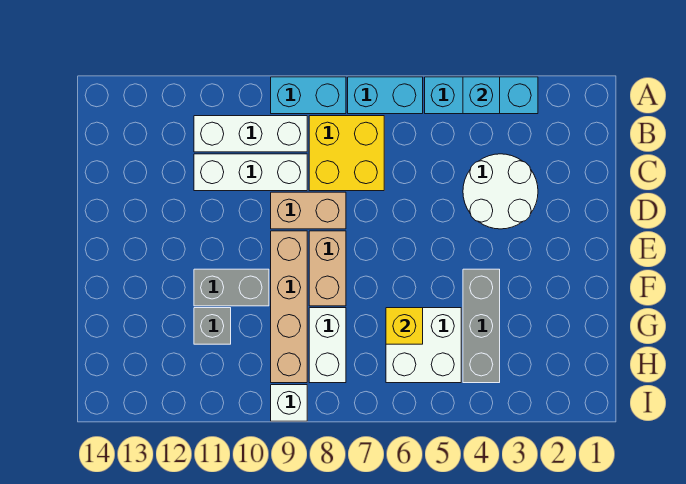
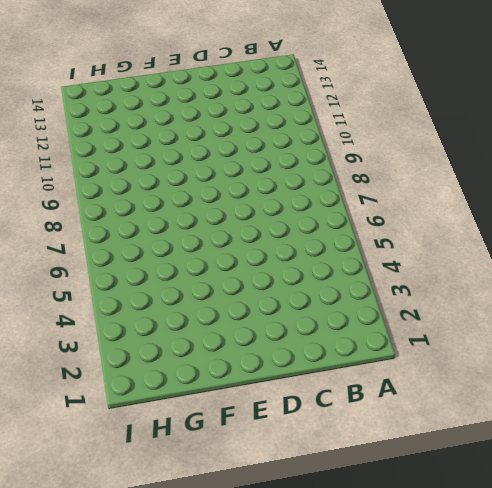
none -> cyan brick A3:A5 level 1
none -> cyan brick A6:A7 level 1
none -> cyan brick A8:A9 level 1

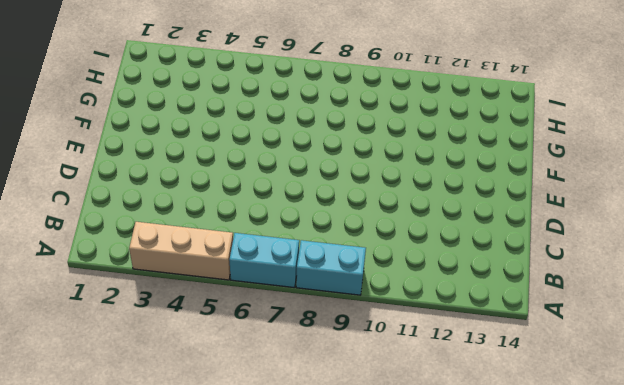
tan brick A3:A5 level 1 -> cyan brick A3:A5 level 1
none -> yellow brick B7:C8 level 1
none -> white brick B9:B11 level 1
none -> white round brick C3:D4 level 1

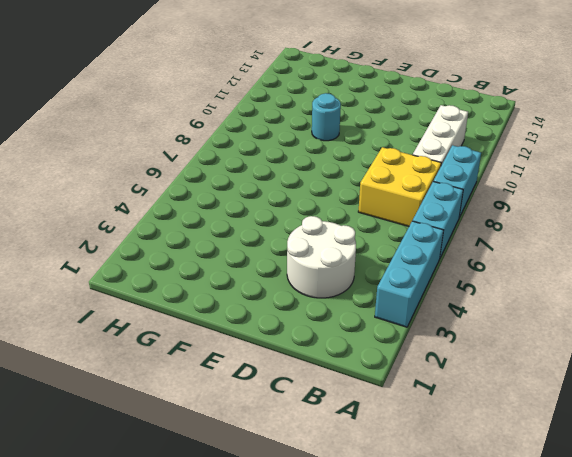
cyan round brick F10 level 1 -> grey brick F10:F11 level 1
none -> white brick C9:C11 level 1
none -> tan brick D8:D9 level 1
none -> tan brick E8:F8 level 1

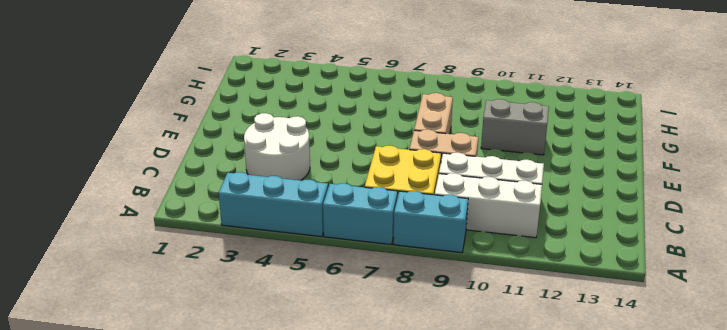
none -> tan brick E9:H9 level 1
none -> grey brick F4:H4 level 1
none -> white brick G5:H6 level 1

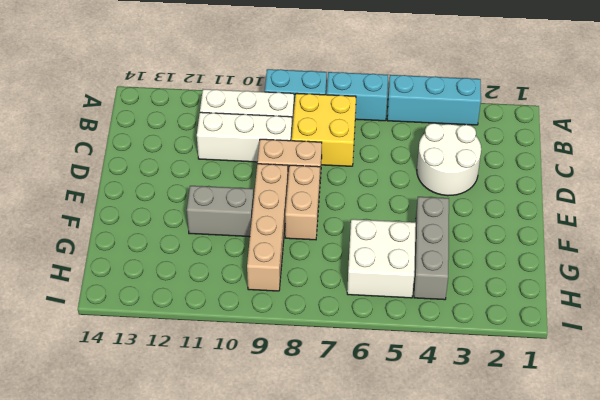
none -> white brick G8:H8 level 1
none -> grey brick G11 level 1
none -> white brick I9 level 1

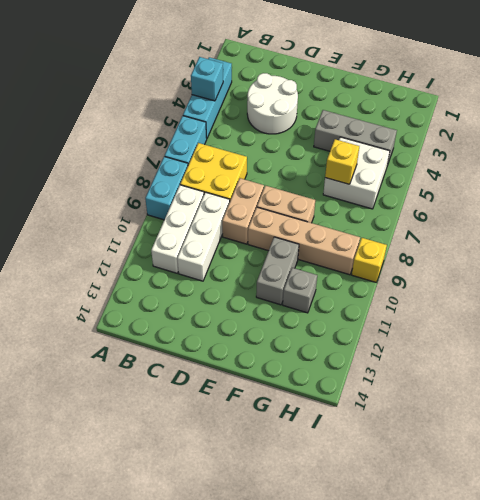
yellow brick I9 level 1 -> white brick I9 level 1
none -> white brick G8:H8 level 1

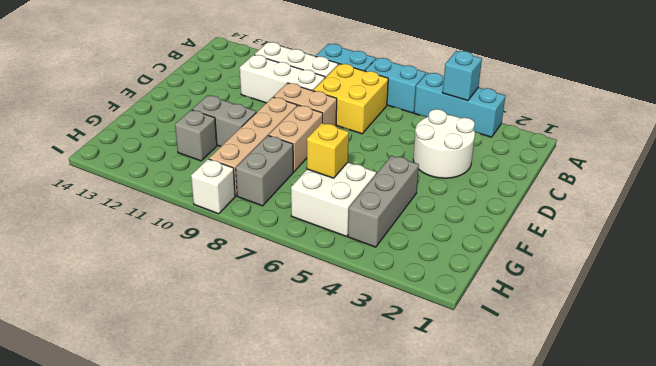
grey brick G8:H8 level 1 -> white brick G8:H8 level 1

